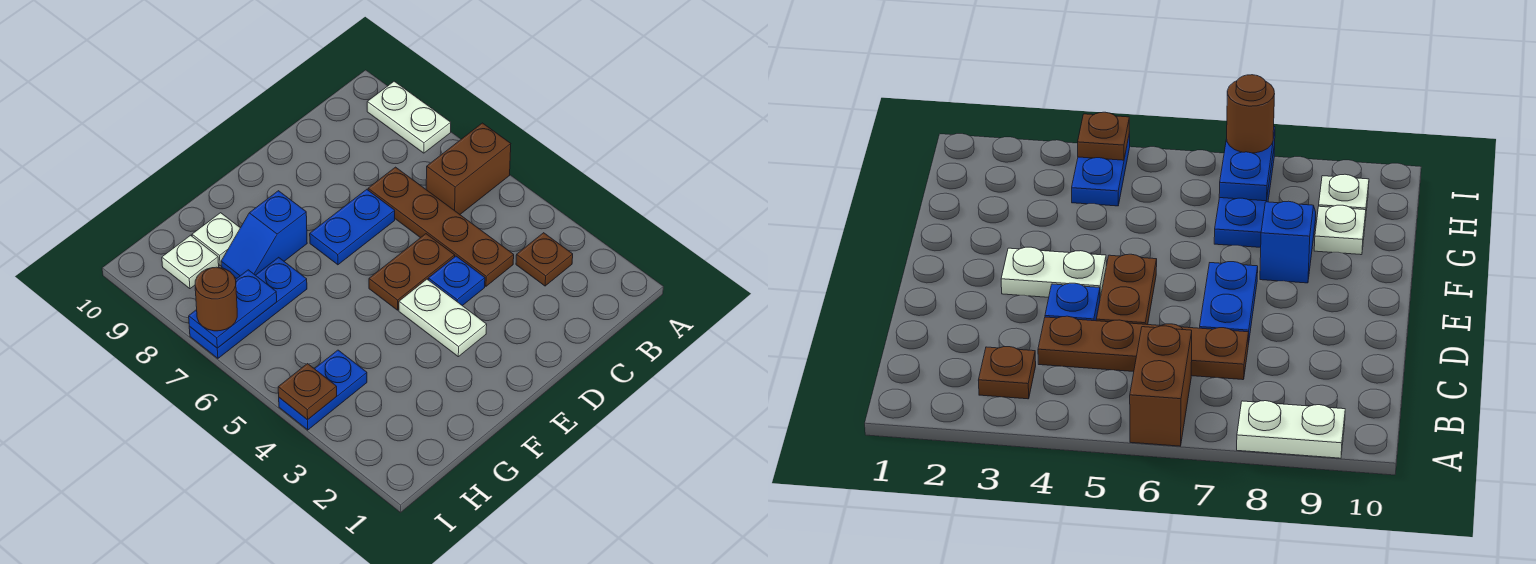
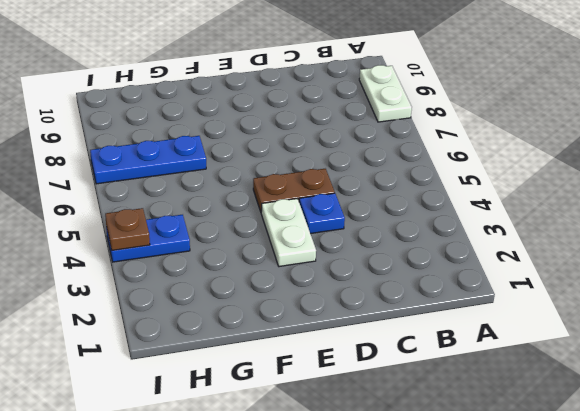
none -> brown brick A6:B6 level 1
none -> brown plate B3 level 1
none -> brown plate C4:C7 level 1

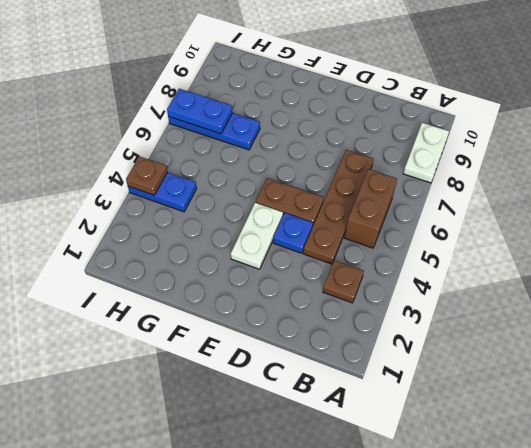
brown brick B5:B6 level 1 -> brown brick A6:B6 level 1
none -> blue plate D7:E7 level 1
none -> blue slope F8:G8 level 1 top F
none -> white plate G9 level 1

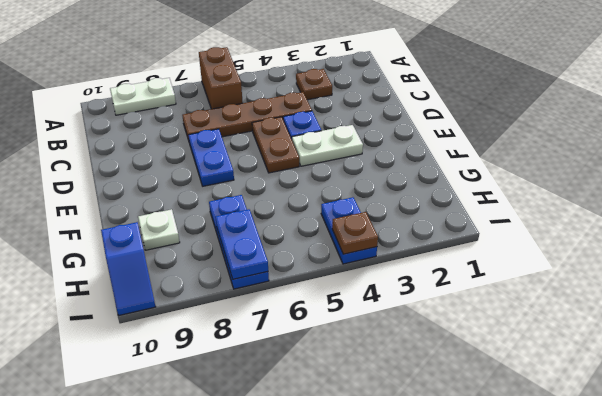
blue slope H10:I10 level 1 top H -> blue slope F8:G8 level 1 top F
none -> white plate H9 level 1
none -> brown round brick I7 level 3

